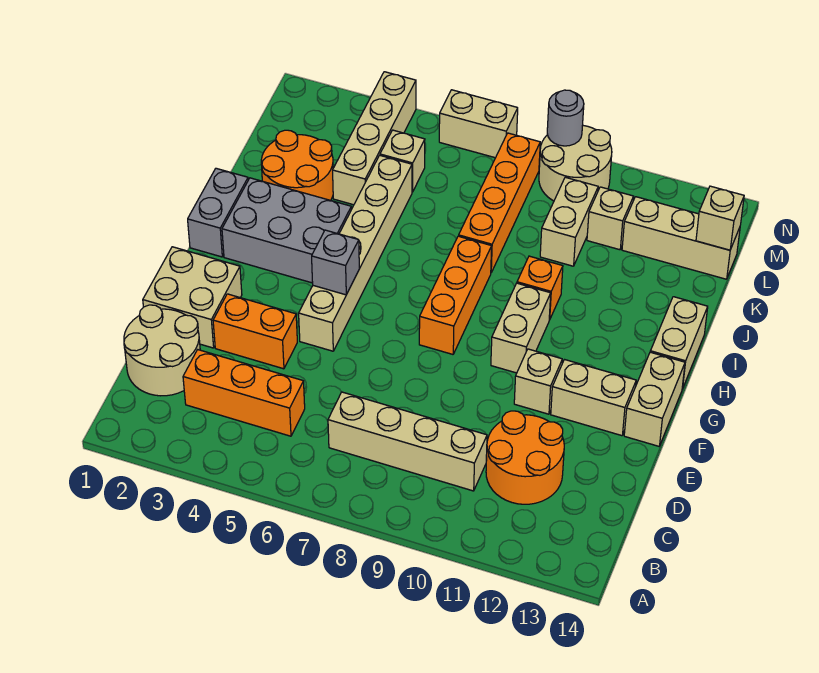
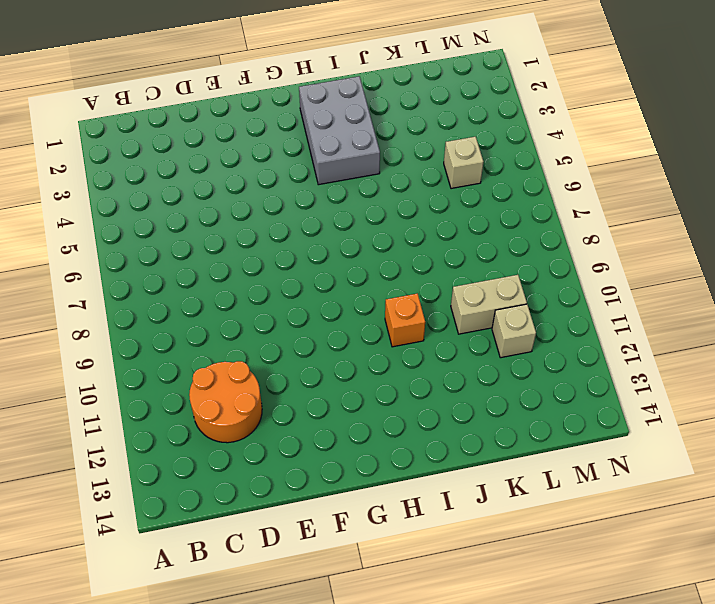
none -> tan round brick C1:D2 level 1
none -> orange brick C3:C5 level 1
none -> tan brick C7:C10 level 1

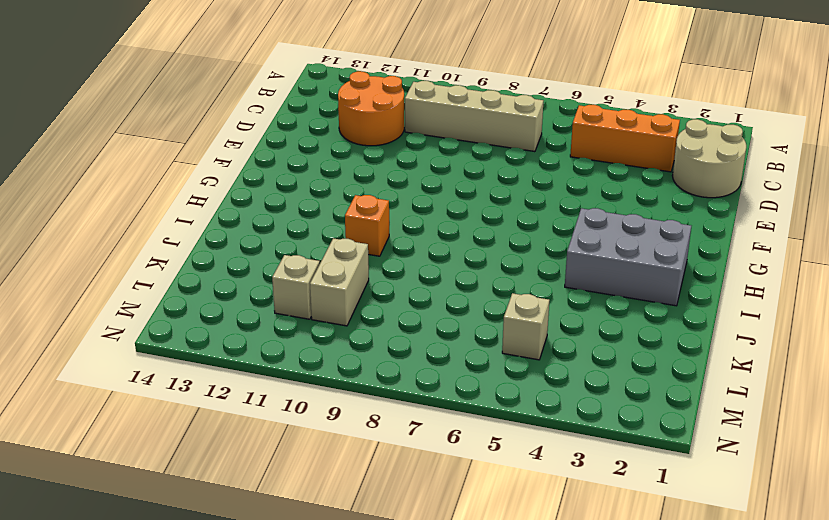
none -> tan brick E1:F2 level 1
none -> orange brick E3:E4 level 1
none -> tan brick F5:K5 level 1

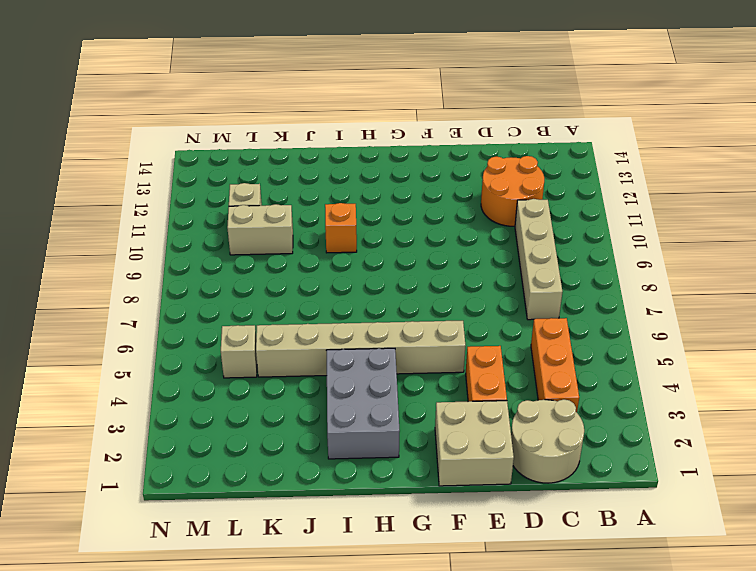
none -> tan brick F11 level 1
none -> tan brick F12:F13 level 1
none -> tan brick F14:G14 level 1

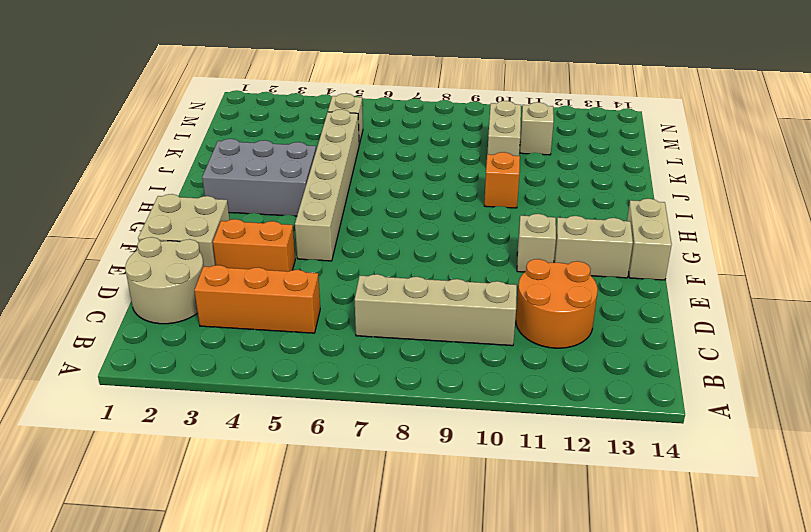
none -> orange brick G8:I8 level 1
none -> tan brick G10:H10 level 1
none -> grey brick H1:I1 level 1

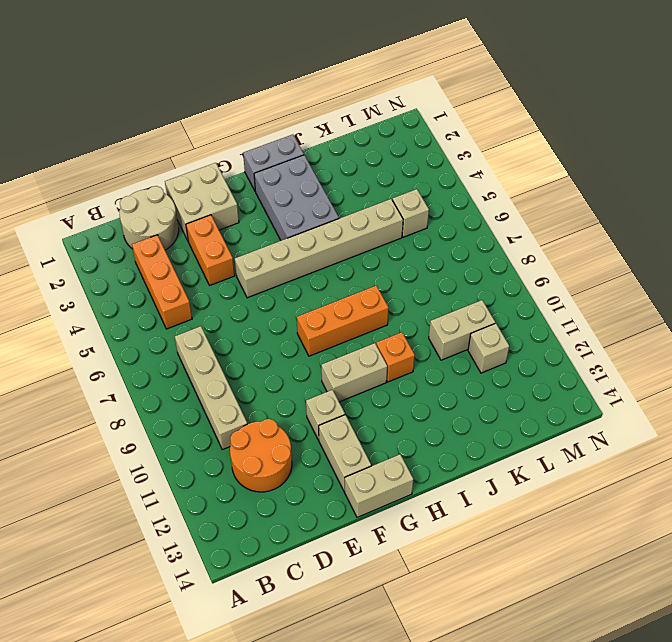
none -> tan brick H14:I14 level 1
none -> orange round brick J2:K3 level 1
none -> orange brick J8:M8 level 1

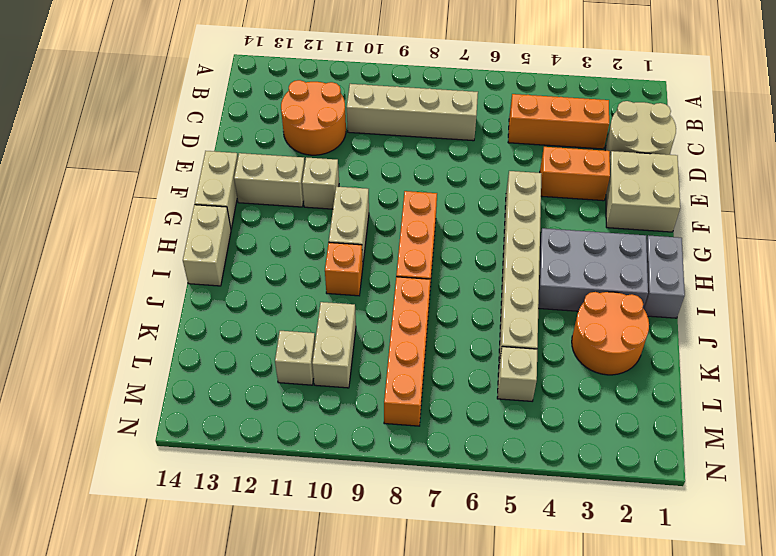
none -> tan brick K4:N4 level 1
none -> tan brick L12:L14 level 1
none -> tan round brick M9:N10 level 1

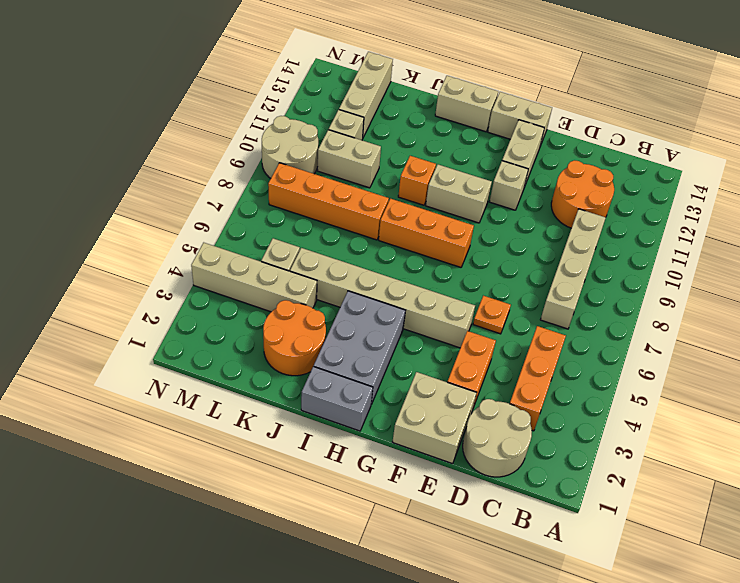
orange plate E6 level 1 -> none
none -> tan brick N6:N7 level 1
none -> grey brick G5 level 2
none -> tan brick L14 level 2

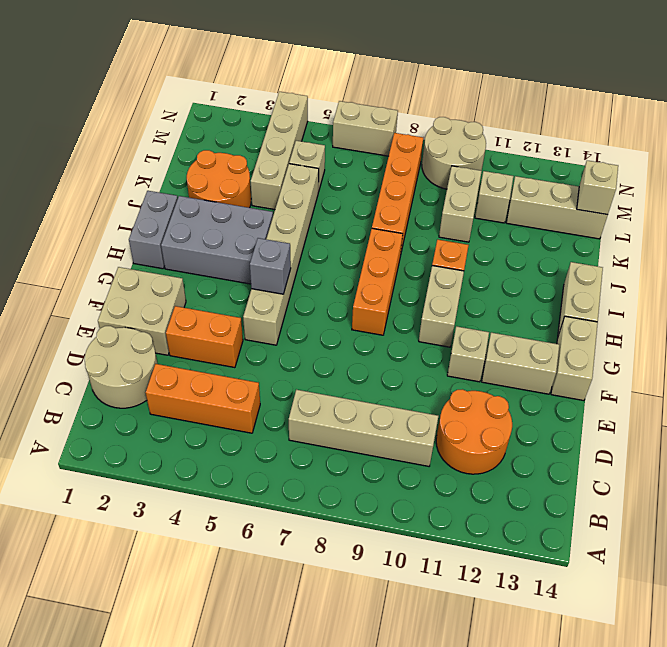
none -> grey round brick N9 level 2

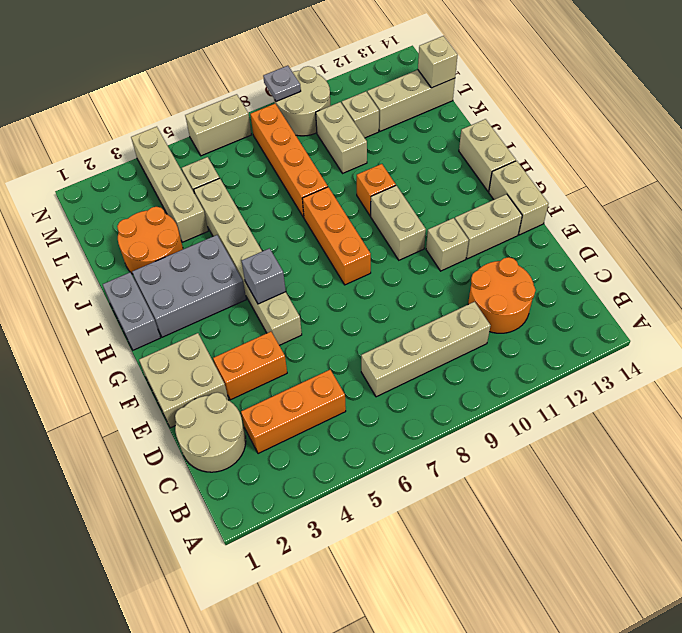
grey plate N9 level 2 -> grey round brick N9 level 2

